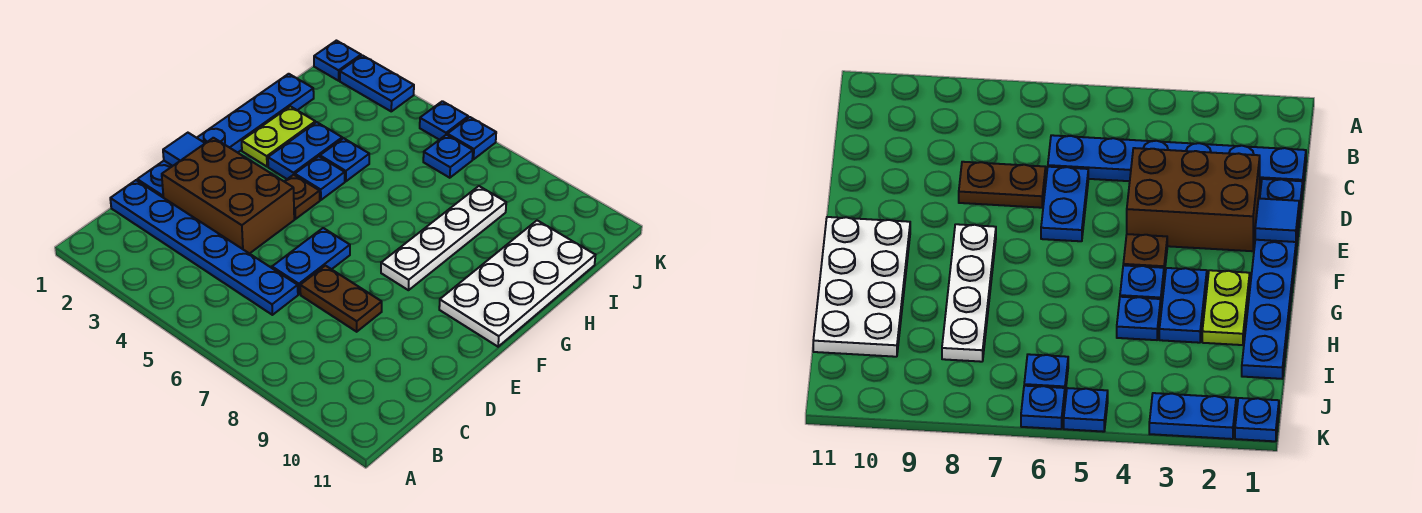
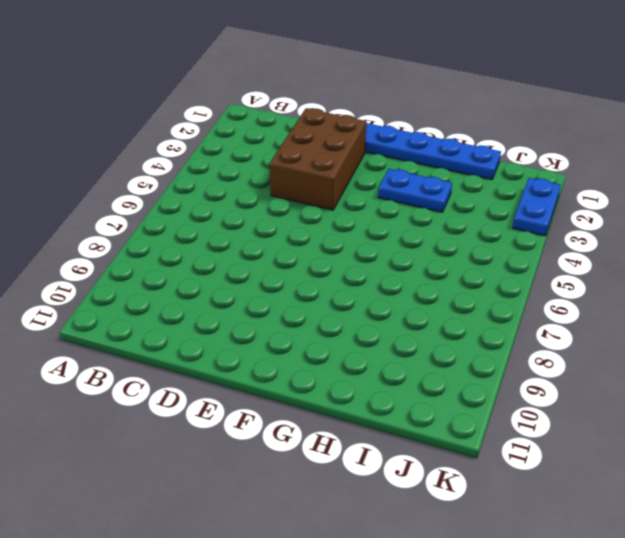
none -> blue plate C1:C6 level 1
none -> blue plate D6:E6 level 1
none -> brown plate D7:D8 level 1

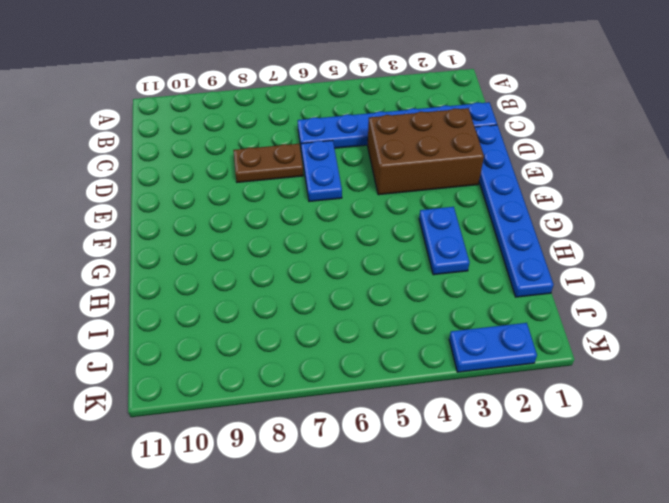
none -> brown plate F4 level 1
none -> white plate F8:I8 level 1
none -> white plate F10:I11 level 1

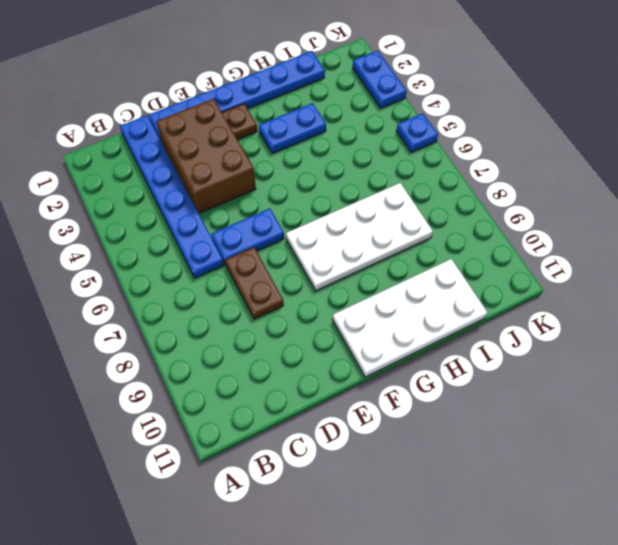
brown plate F2 level 1 -> brown plate F4 level 1
white plate F7:I8 level 1 -> white plate F8:I8 level 1
none -> lime plate G2:H2 level 1
none -> blue plate G4 level 1
none -> blue plate H4 level 1

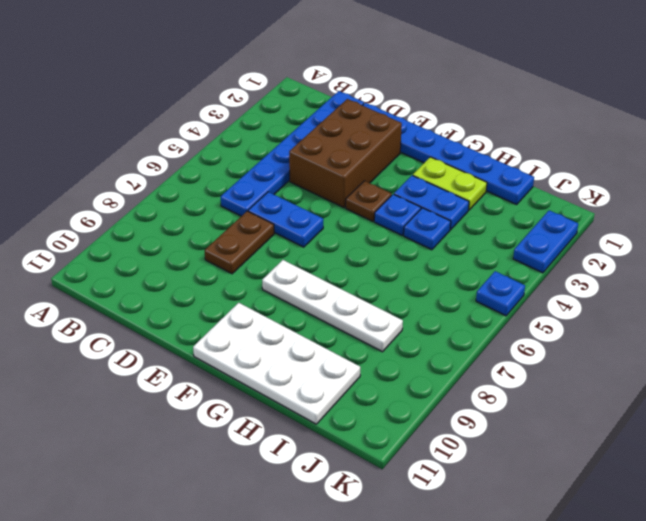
none -> blue plate J6 level 1
none -> blue plate K1 level 1
none -> blue plate K6 level 1

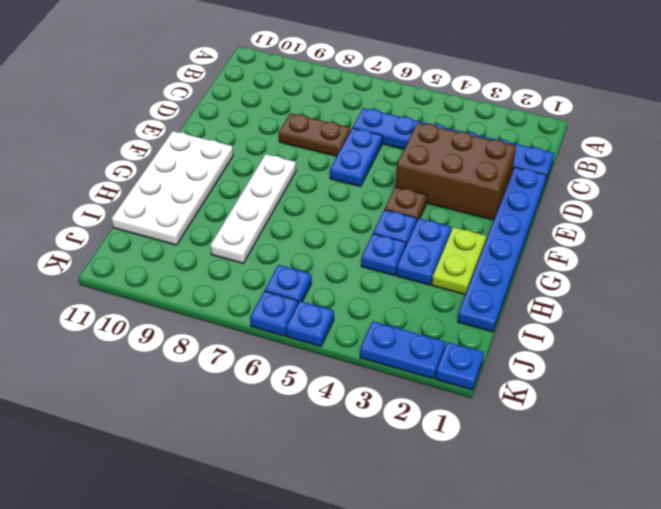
none -> blue tile E1 level 2

